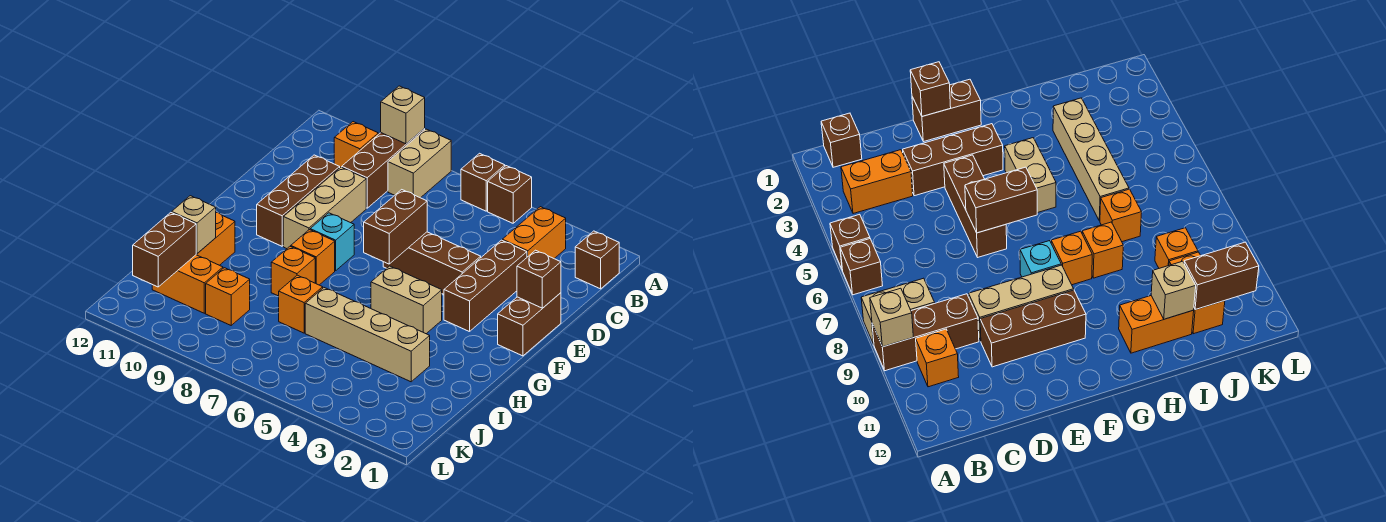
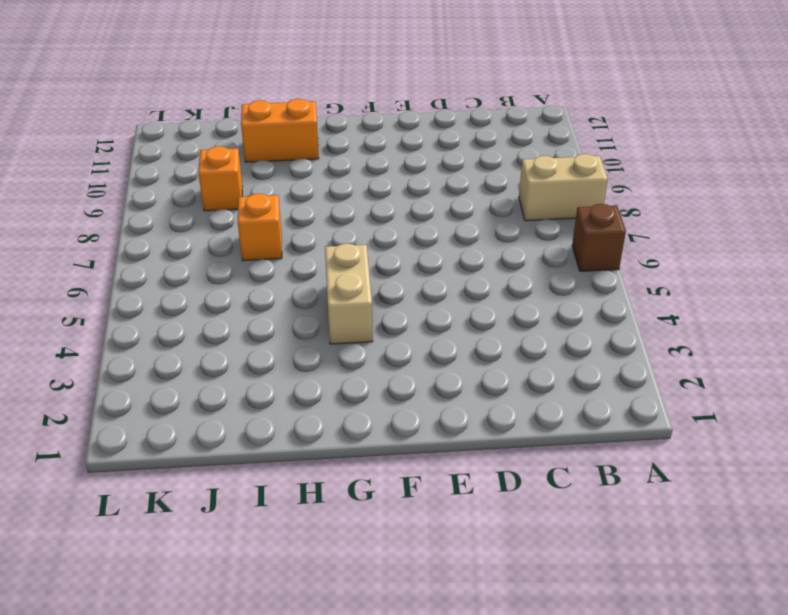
none -> brown brick A5 level 1
none -> brown brick A9:C9 level 1
none -> brown brick B1 level 1

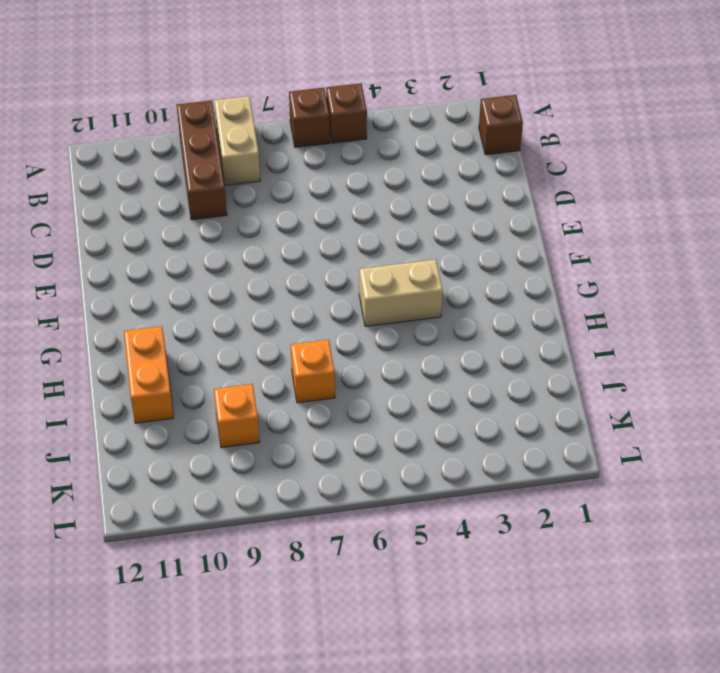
none -> orange brick B3:C3 level 1
none -> orange brick B10 level 1
none -> brown brick D3:F3 level 1

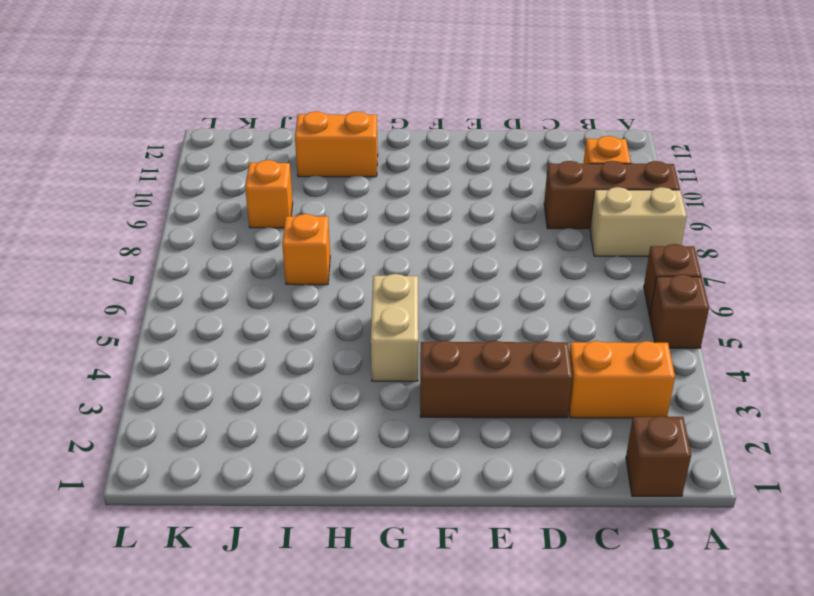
none -> tan brick D9:F9 level 1
none -> brown brick D10:F10 level 1
none -> brown brick E1:F1 level 1

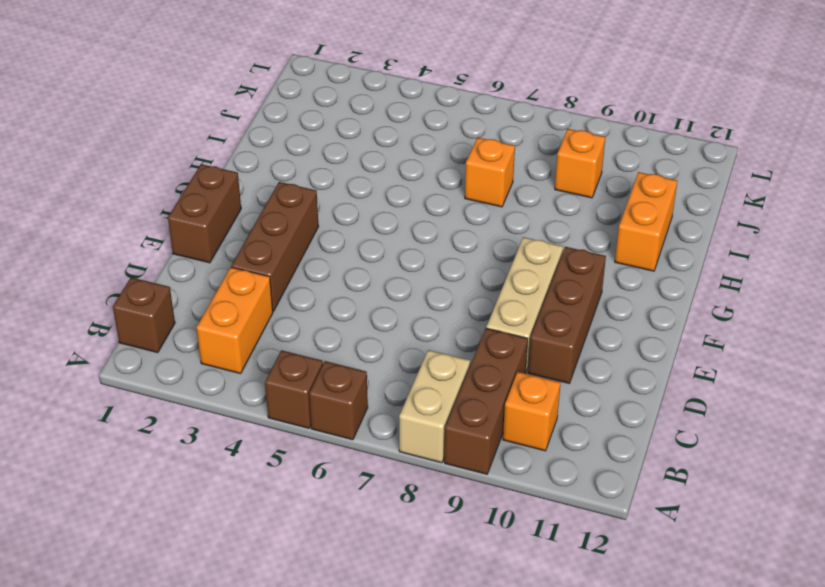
none -> brown brick E4:E6 level 1
none -> cyan brick F8 level 1
none -> tan brick G4:G5 level 1

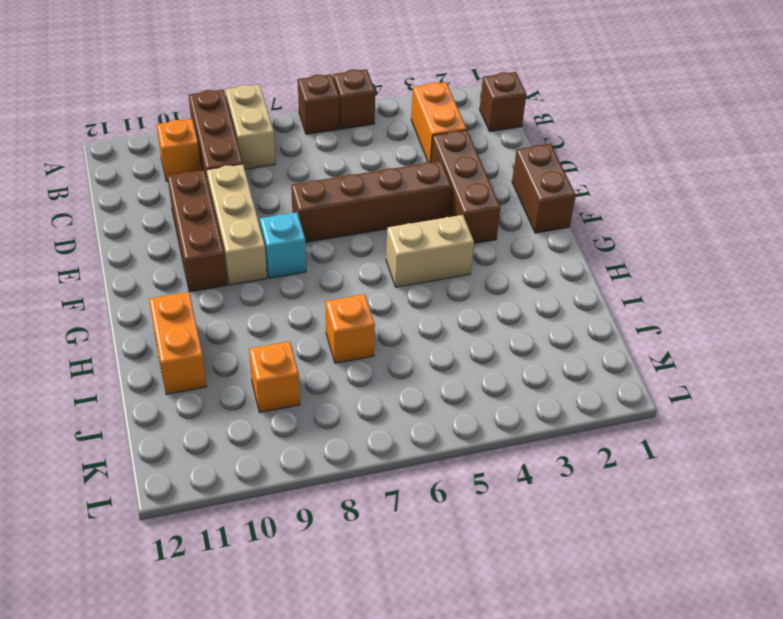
brown brick E4:E7 level 1 -> brown brick E4:E6 level 1
none -> orange brick G8 level 1
none -> orange brick H8 level 1
none -> tan brick I3:I6 level 1

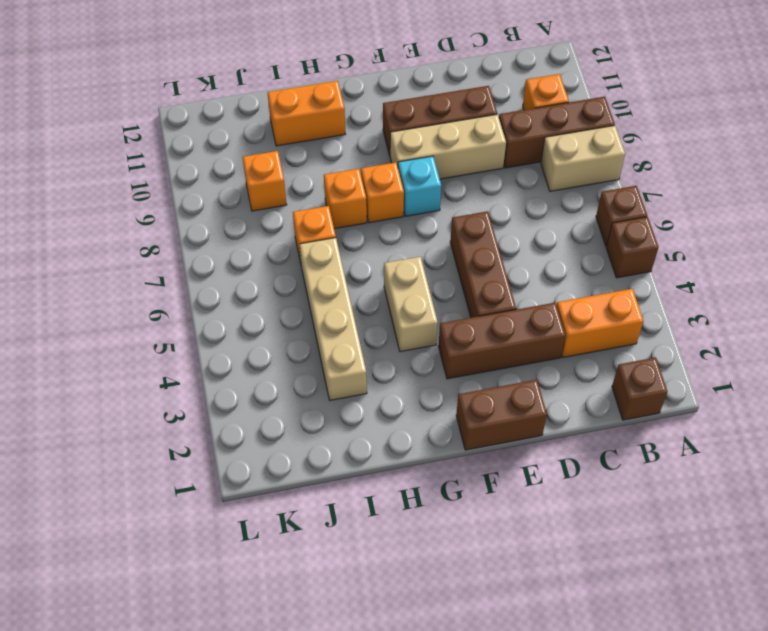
none -> orange brick J10:J11 level 1
none -> tan brick A9 level 2
none -> brown brick E1 level 2

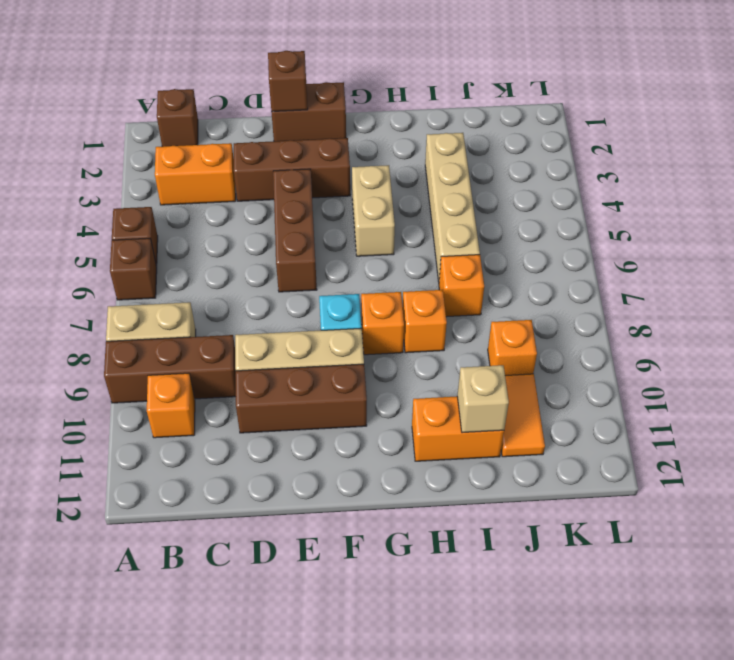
orange tile J10:J11 level 1 -> orange brick J10:J11 level 1
none -> tan brick A9 level 2
none -> brown brick E6:F6 level 2
none -> brown brick J11:K11 level 2

